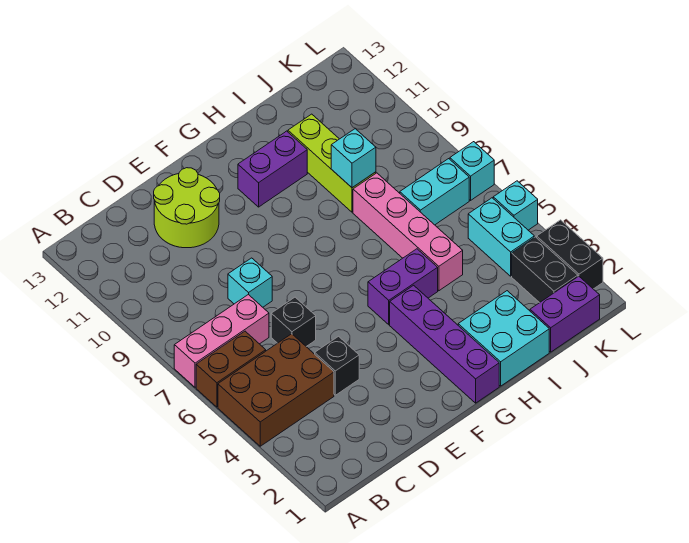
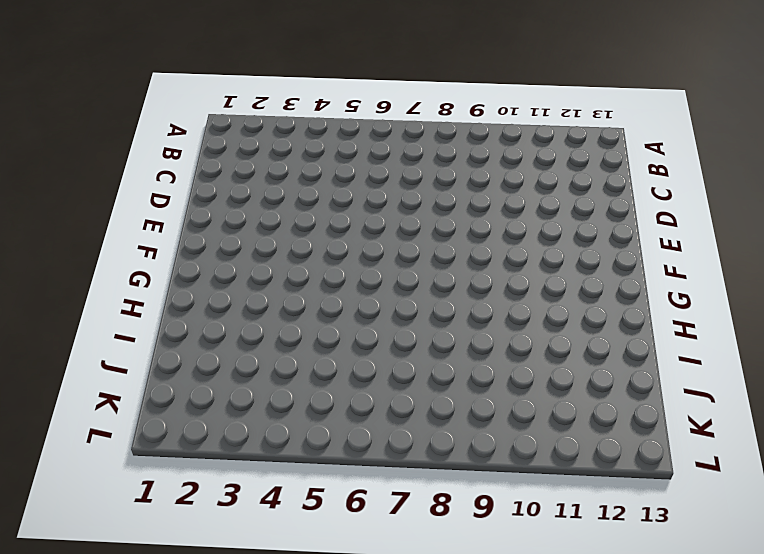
none -> brown brick A4:C5 level 1
none -> brown brick A6:B6 level 1
none -> pink brick A7:C7 level 1

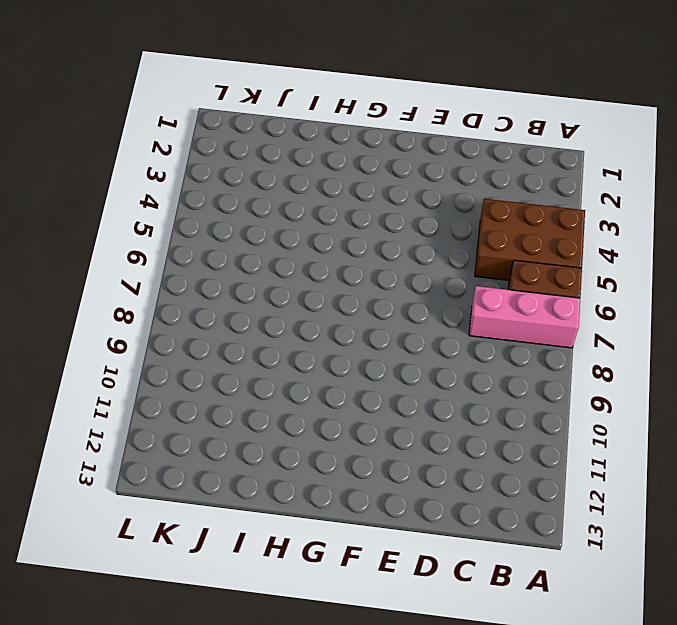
none -> black brick D4 level 1
none -> black brick D6 level 1
none -> cyan brick D8 level 1

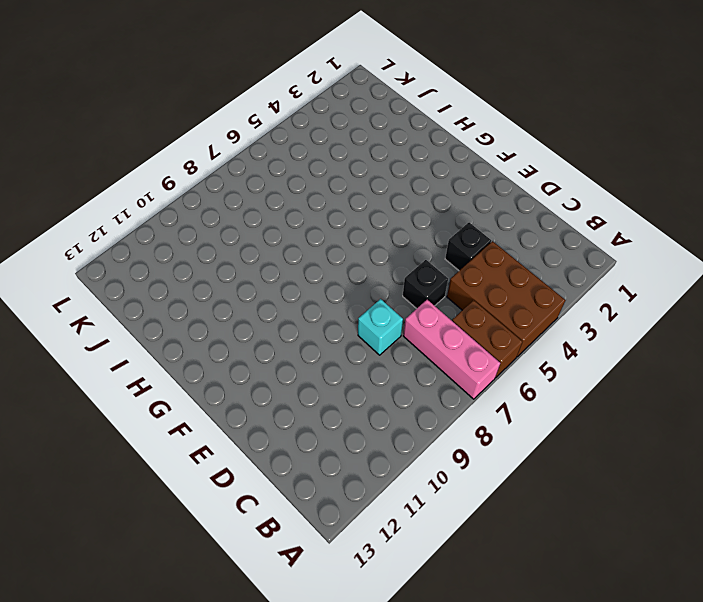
none -> lime round brick D11:E12 level 1
none -> purple brick G1:G4 level 1
none -> purple brick G5:H5 level 1

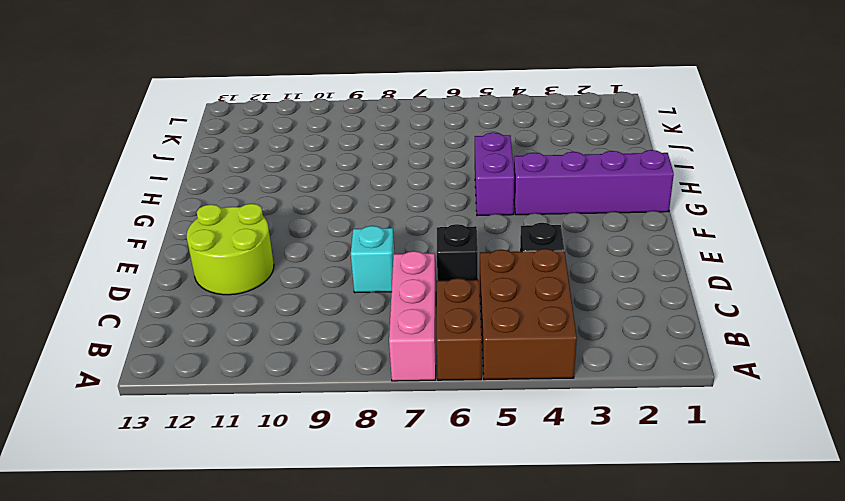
none -> purple brick G11:H11 level 1
none -> cyan brick H1:I2 level 1
none -> pink brick I5:I8 level 1

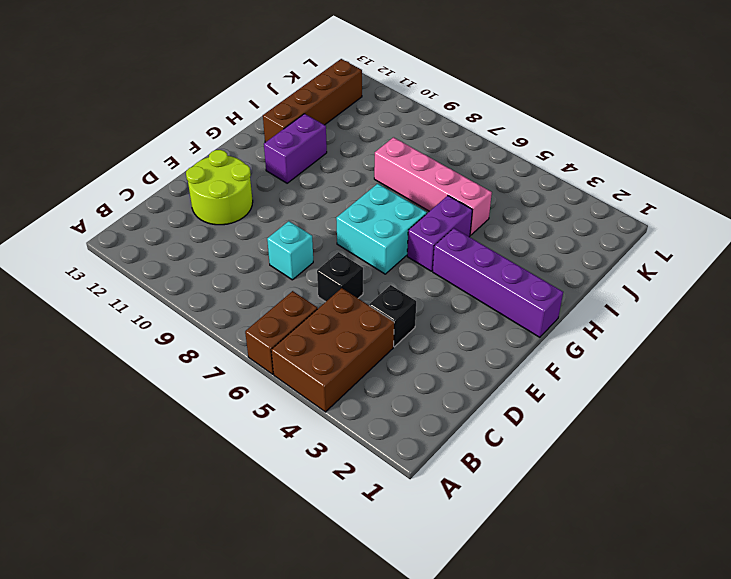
cyan brick F6:G7 level 1 -> cyan brick H1:I2 level 1
brown brick H12:K12 level 1 -> none
none -> pink brick A7:C7 level 1
none -> lime brick I9:I11 level 1
none -> purple brick J1:K1 level 1

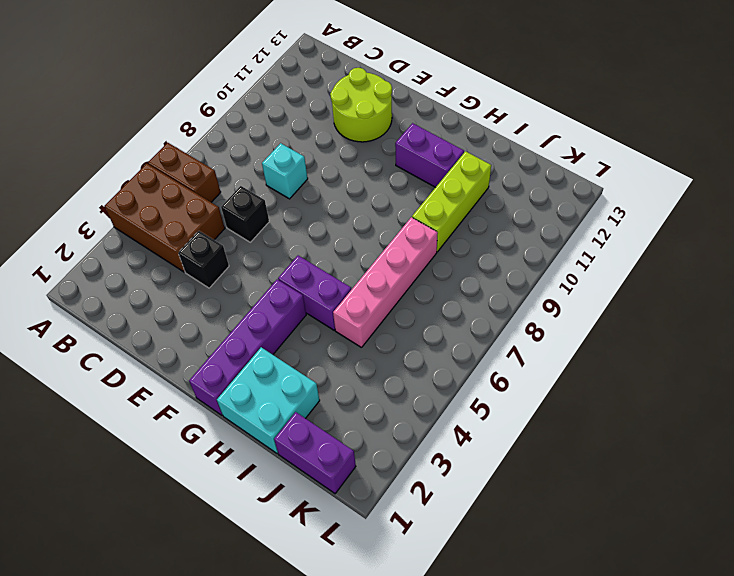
none -> pink brick A7:C7 level 1
none -> cyan brick J7:K7 level 1
none -> black brick K2:K3 level 1

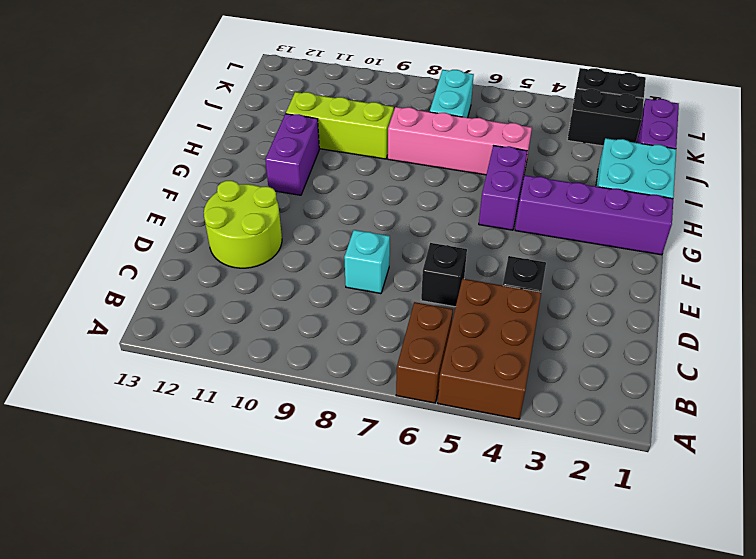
none -> pink brick A7:C7 level 1
none -> cyan brick K4:K5 level 1
none -> cyan brick L5 level 1

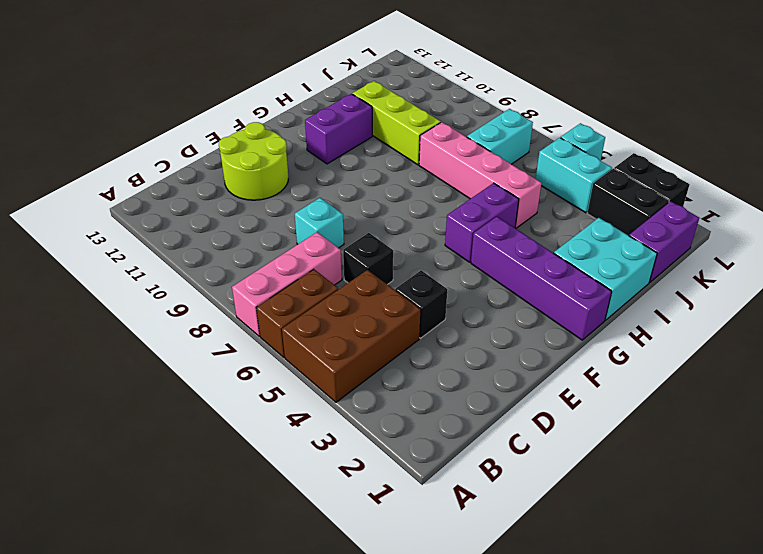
none -> cyan brick L7 level 1
none -> cyan brick I9 level 2

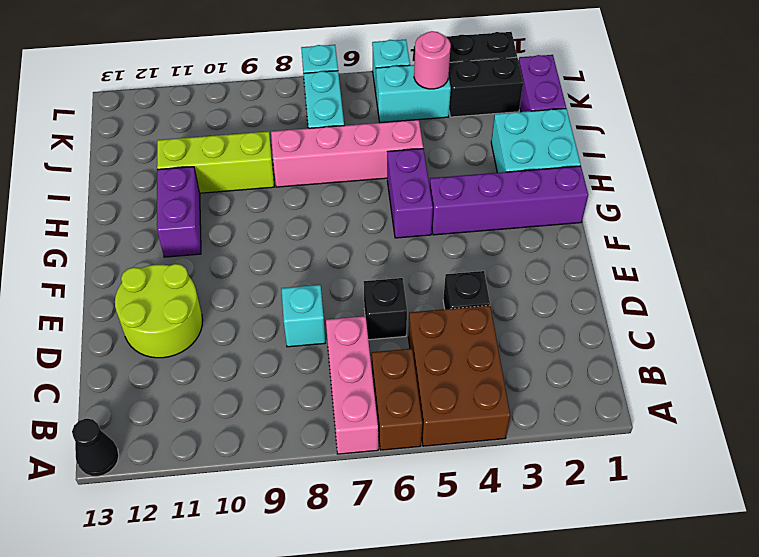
black cone A13 level 1 -> none
pink round brick K4 level 2 -> none
none -> cyan brick I9 level 2

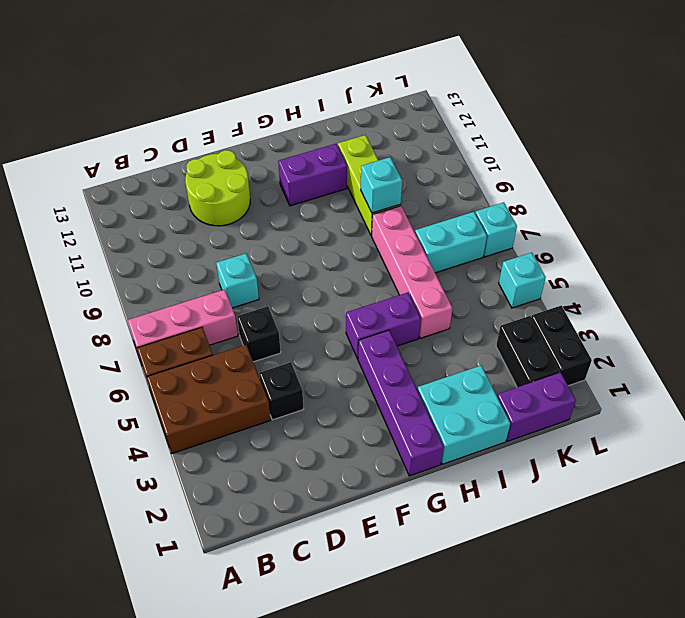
none -> cyan brick K4:K5 level 1

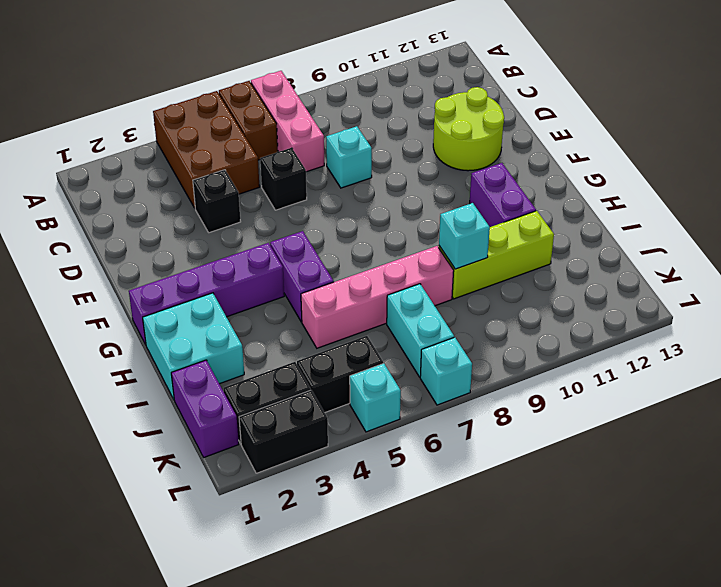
black brick K4:K5 level 1 -> cyan brick K4:K5 level 1

